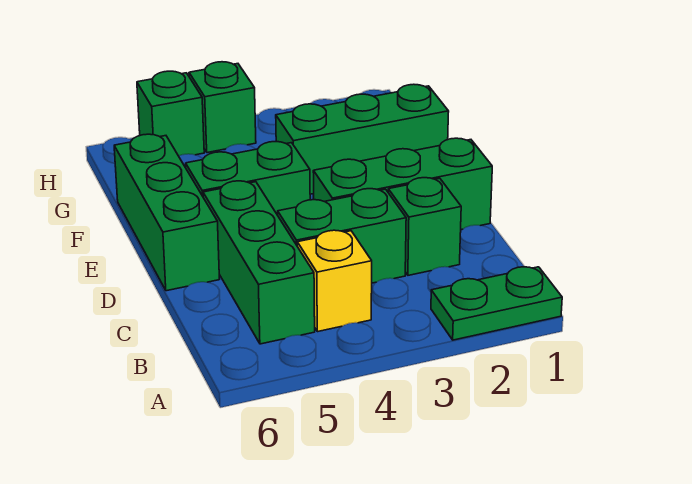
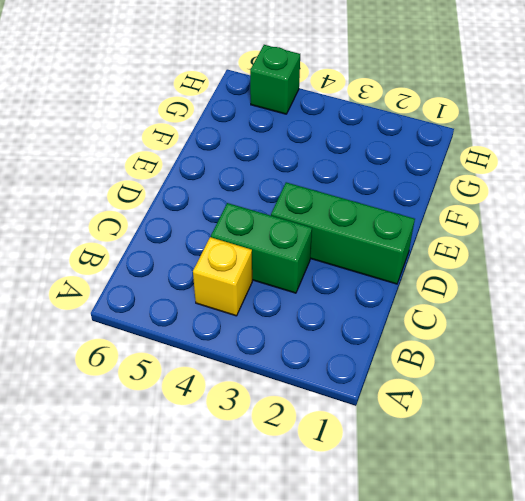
none -> green plate A1:A2 level 1
none -> green brick B5:D5 level 1

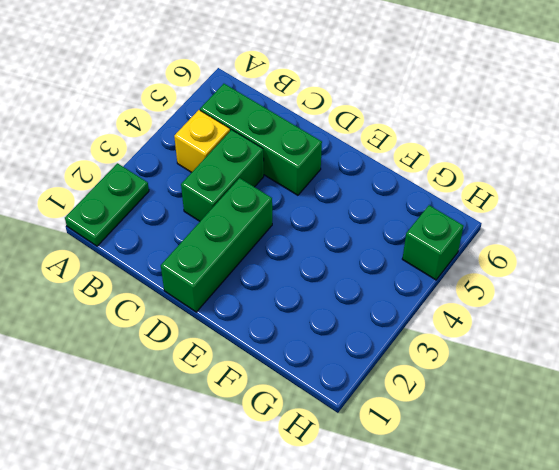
none -> green brick C2 level 1
none -> green brick D6:F6 level 1

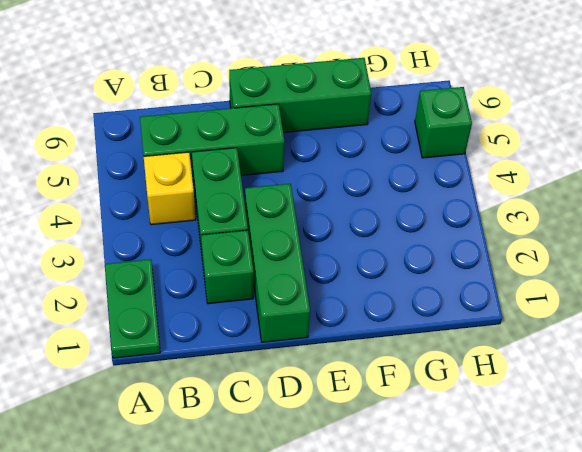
none -> green brick E4:E5 level 1
none -> green brick F1:F3 level 1

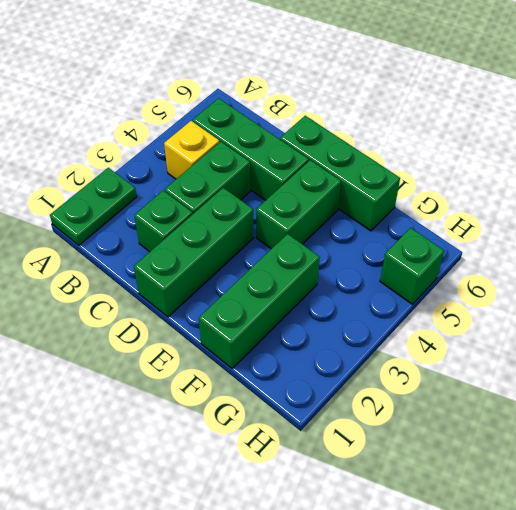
none -> green brick H4 level 1

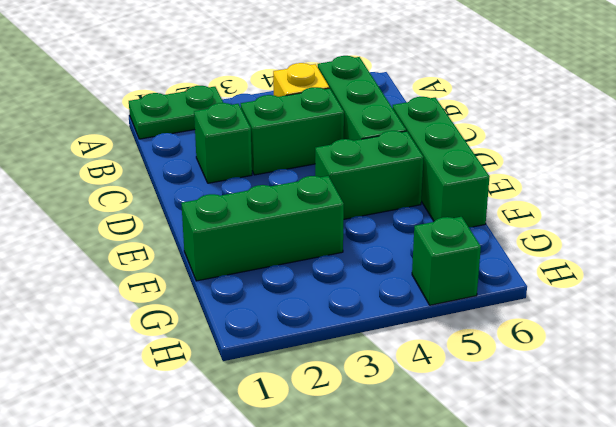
none -> green brick D1:D3 level 1
none -> green brick H4 level 1

